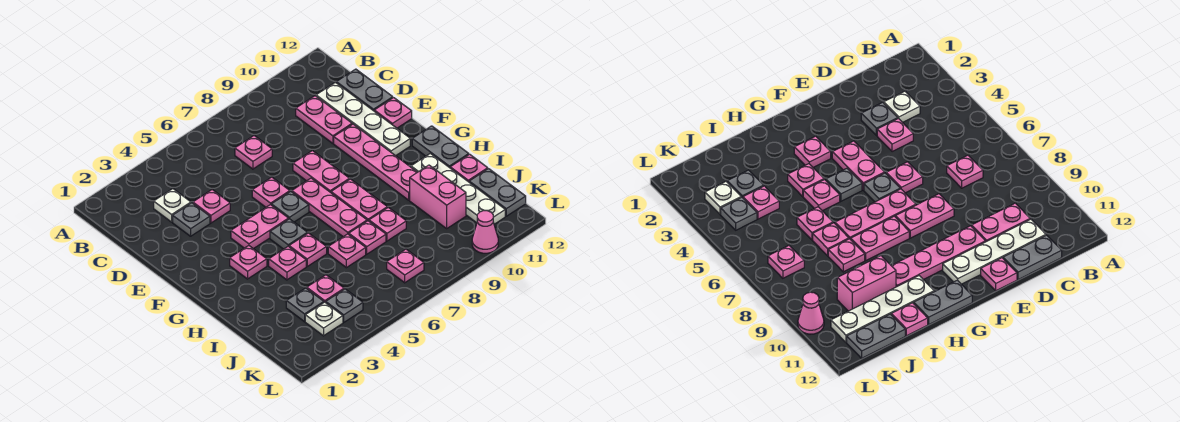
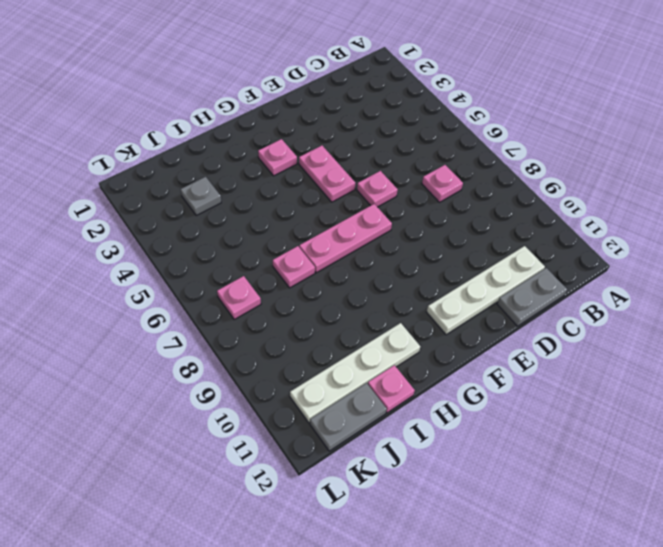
none -> white plate C3 level 1
none -> pink plate C10:D10 level 1
none -> grey plate D3 level 1
none -> pink plate D4 level 1

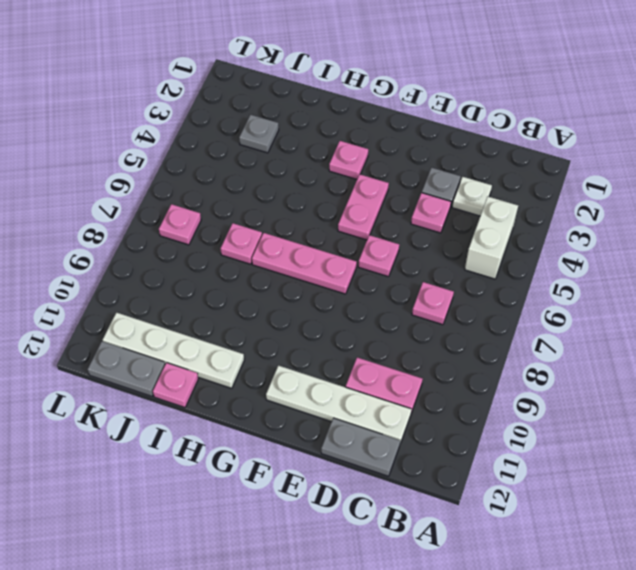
white brick B4:B5 level 1 -> none
none -> pink plate E8:F8 level 1
none -> pink plate E10:H10 level 1
none -> pink plate E12 level 1
none -> grey plate F6 level 1

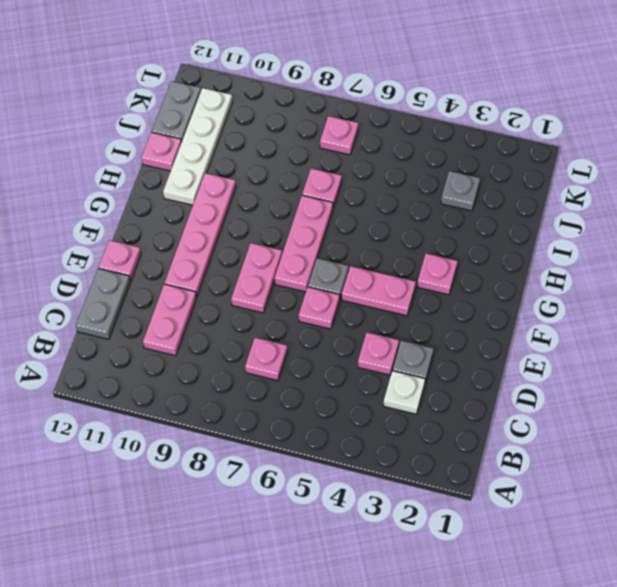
none -> white plate C11:F11 level 1
none -> grey plate G5 level 1
none -> pink plate G8:H8 level 1
none -> grey plate G12:H12 level 1

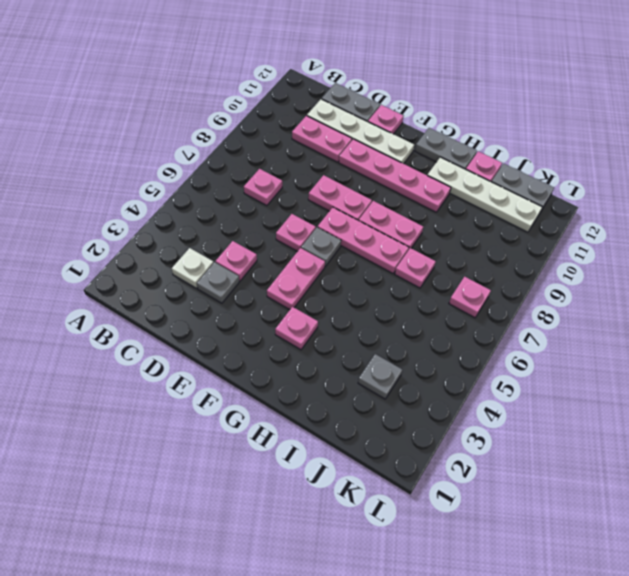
none -> grey plate G5 level 1
none -> pink plate H4 level 1
none -> pink plate H5 level 1
none -> pink plate I6 level 1

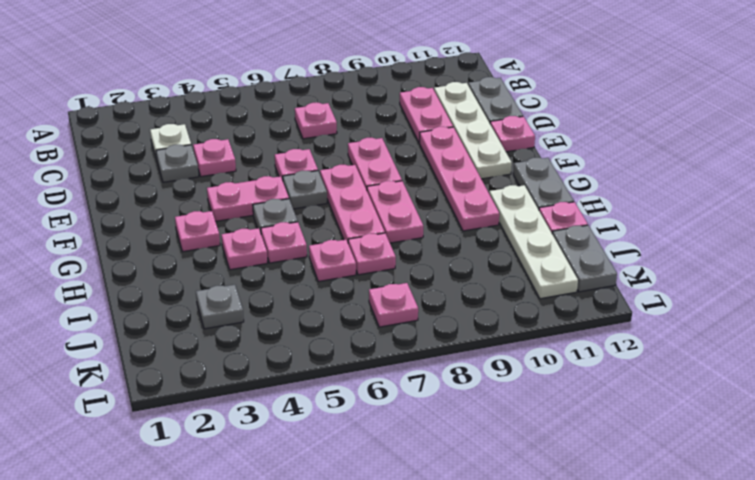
none -> pink plate I8 level 1
none -> pink brick I10:J10 level 1
none -> pink plate J4 level 1
none -> white plate K3 level 1

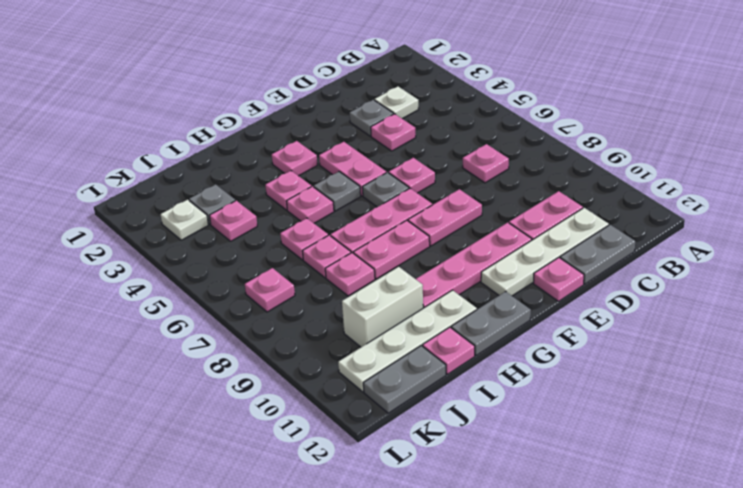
white brick I10:J10 level 1 -> pink brick I10:J10 level 1
none -> grey plate K4 level 1
none -> pink cone L10 level 1

